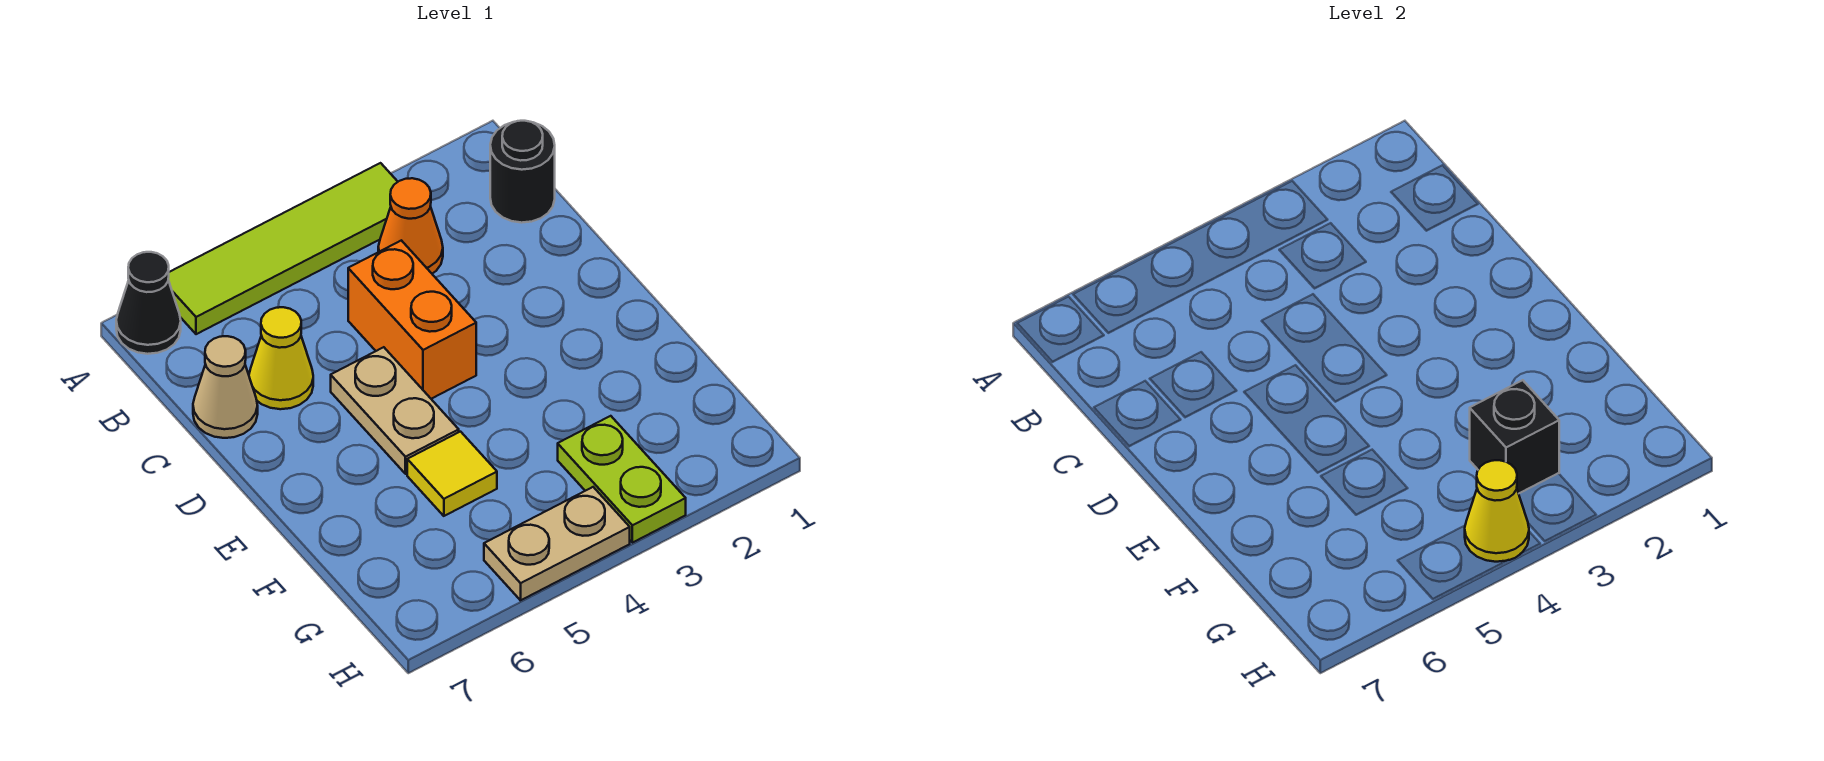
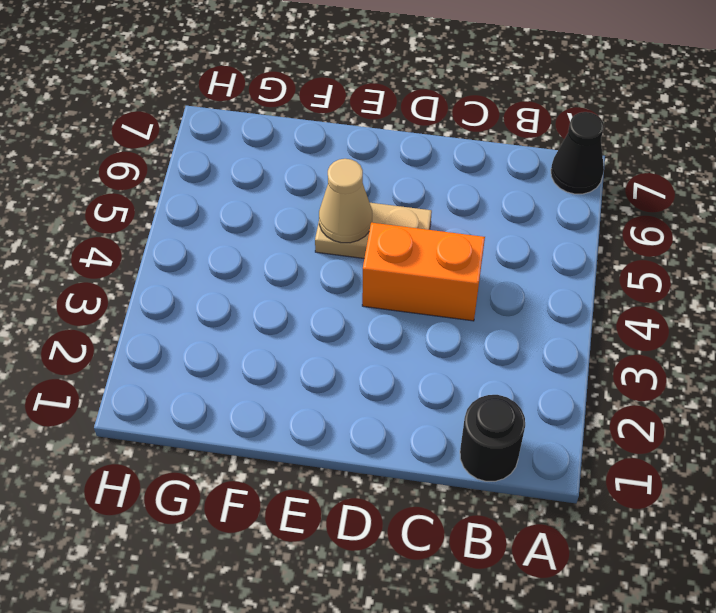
tan cone E5 level 2 -> tan cone C7 level 1
none -> lime tile A3:A6 level 1
none -> orange cone B3 level 1
none -> yellow cone C6 level 1

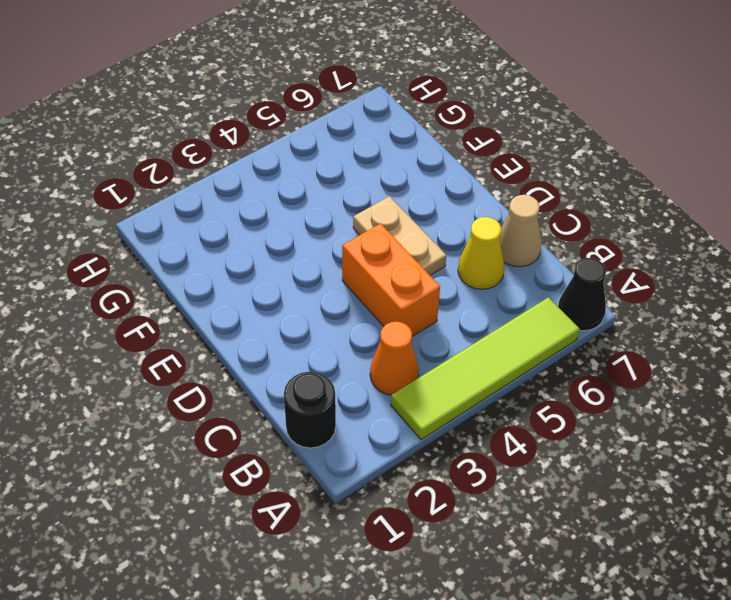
none -> yellow tile F5 level 1
none -> lime plate G3:H3 level 1
none -> tan plate H4:H5 level 1

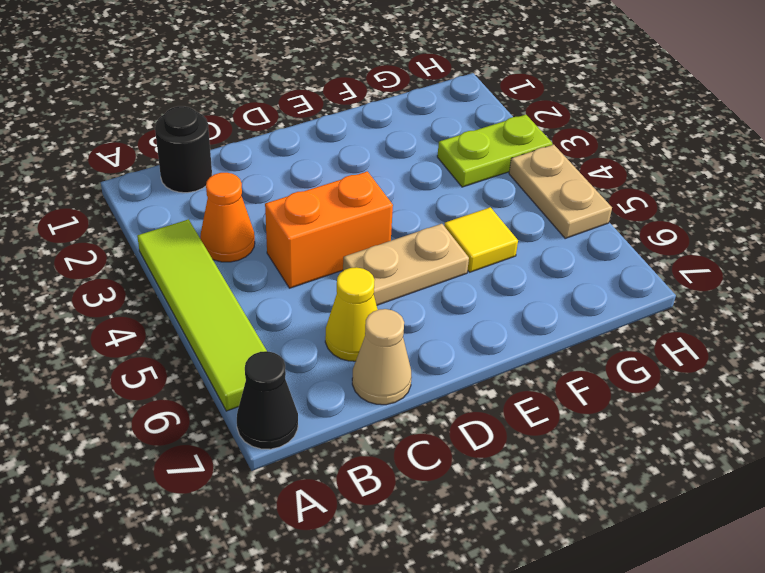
none -> black brick G3 level 2
none -> yellow cone H4 level 2

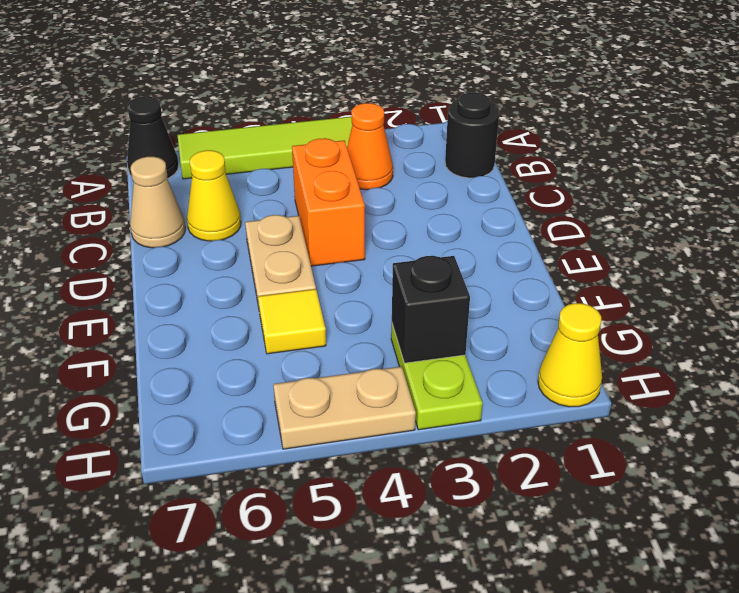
yellow cone H1 level 1 -> yellow cone H4 level 2

